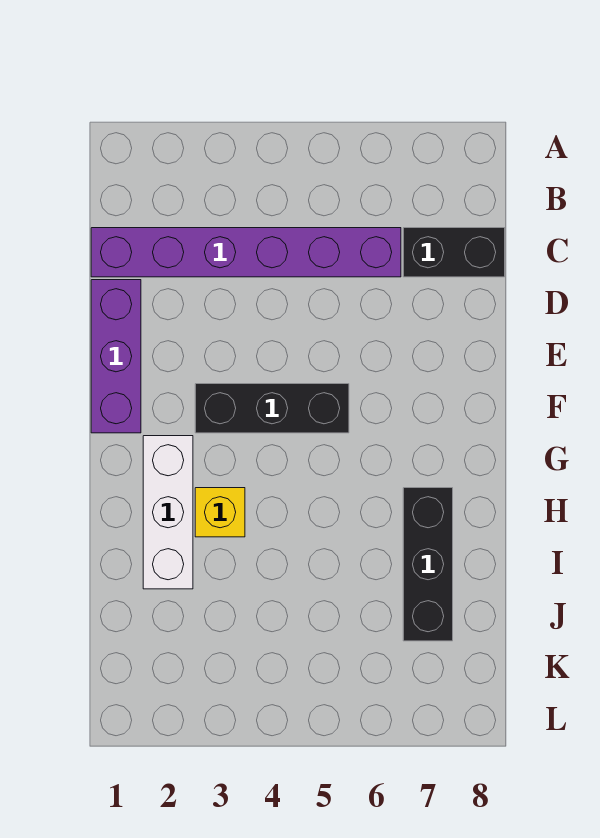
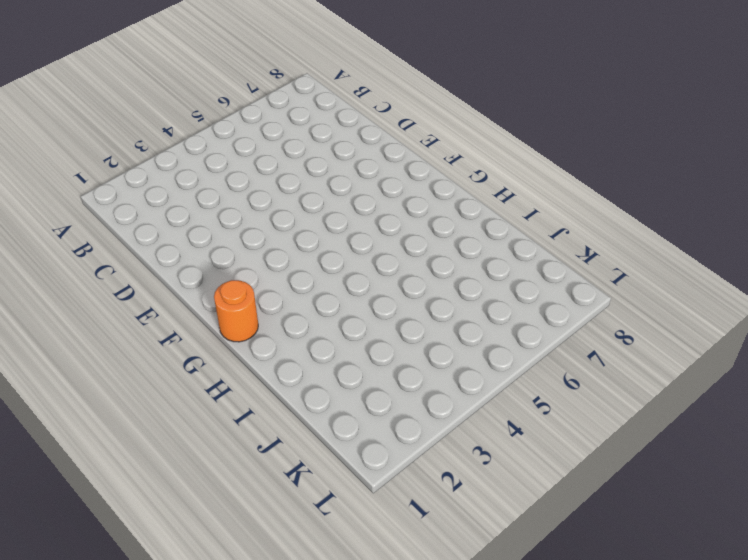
orange round brick G1 level 1 -> none
none -> purple brick C1:C6 level 1
none -> black brick C7:C8 level 1

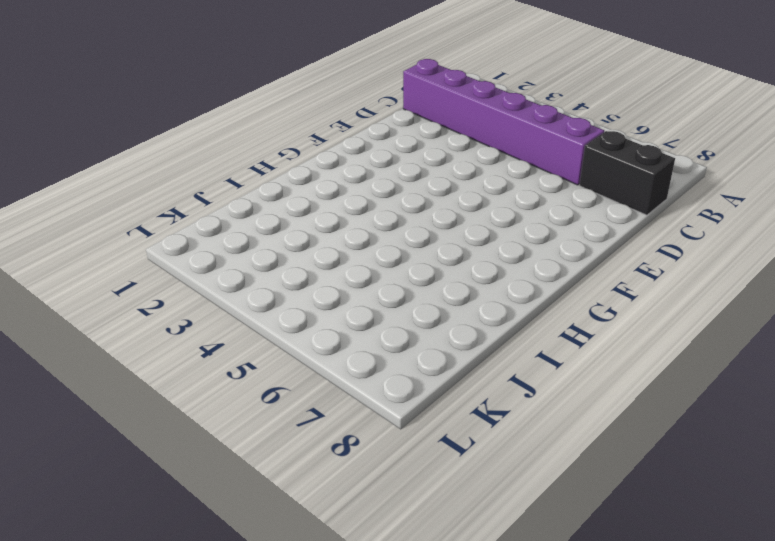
none -> purple brick D1:F1 level 1
none -> black brick F3:F5 level 1

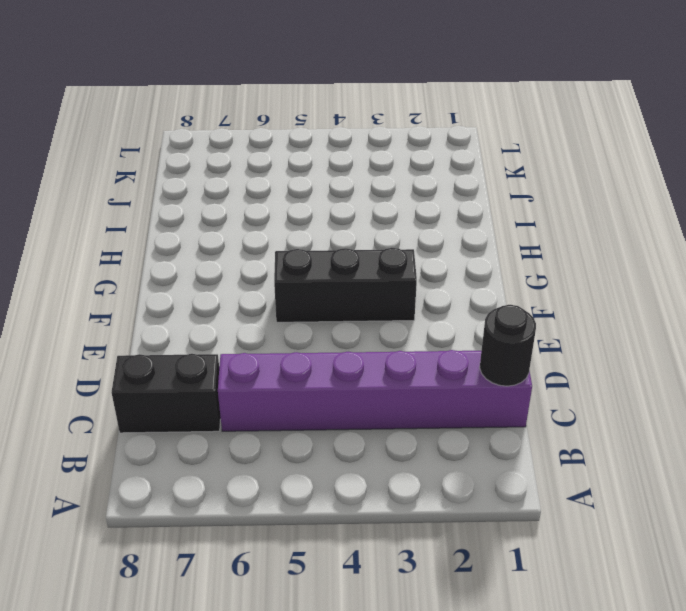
black round brick C1 level 2 -> none
none -> purple brick D1:F1 level 1
none -> white brick G2:I2 level 1

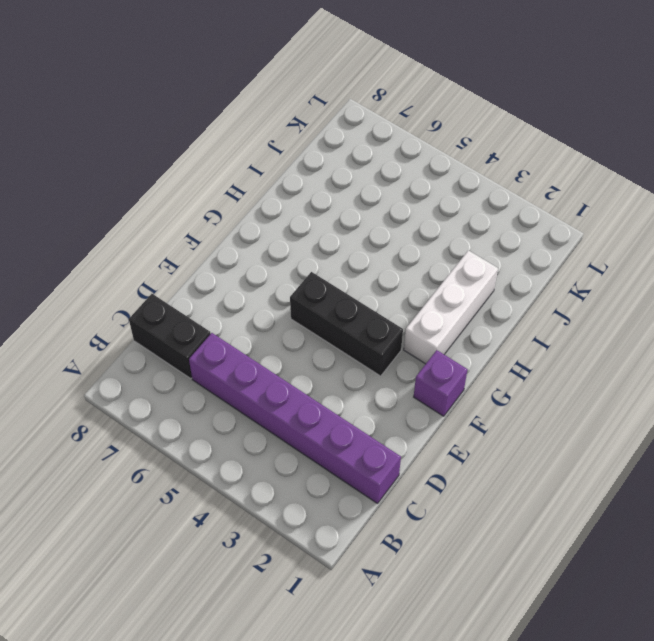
purple brick F1 level 1 -> purple brick D1:F1 level 1
none -> yellow brick H3 level 1
none -> black brick H7:J7 level 1

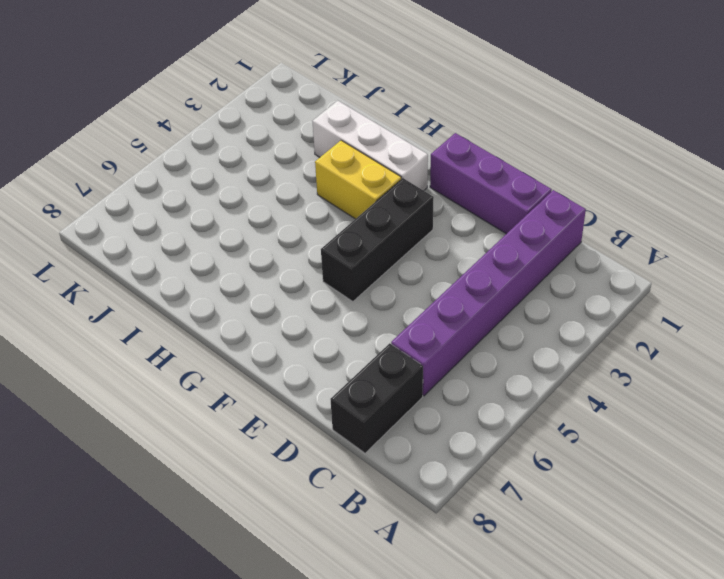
yellow brick G3:H3 level 1 -> yellow brick H3 level 1
none -> black brick H7:J7 level 1

